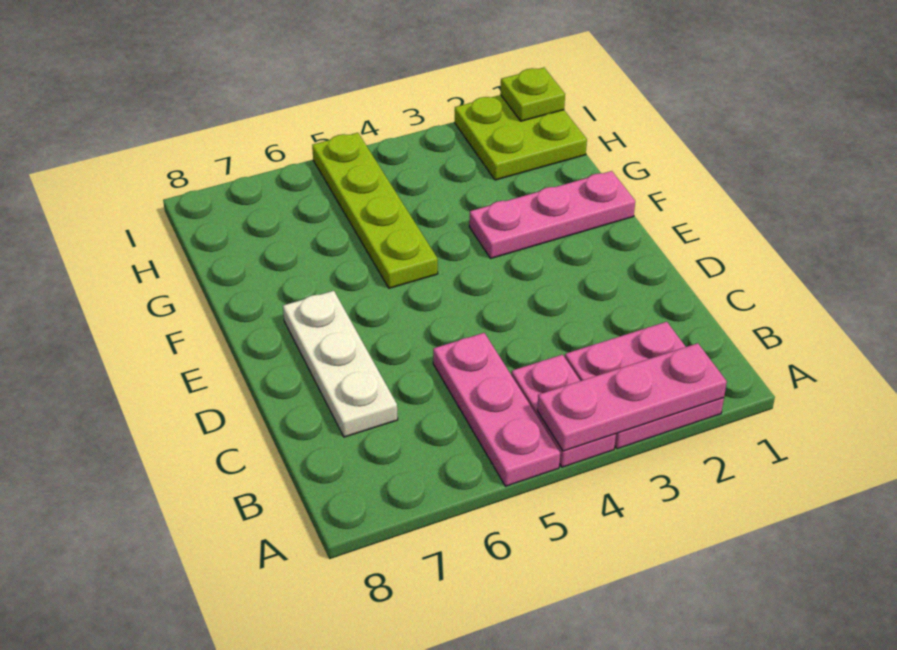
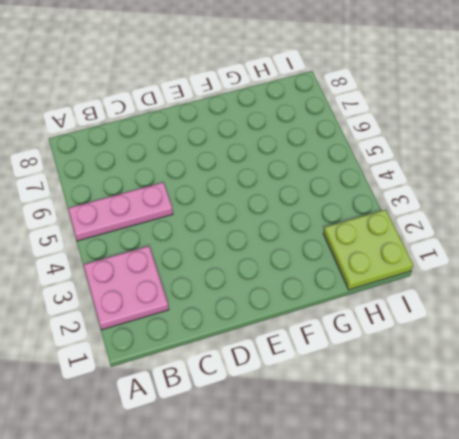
none -> pink plate A4:B4 level 1
none -> white plate C7:E7 level 1

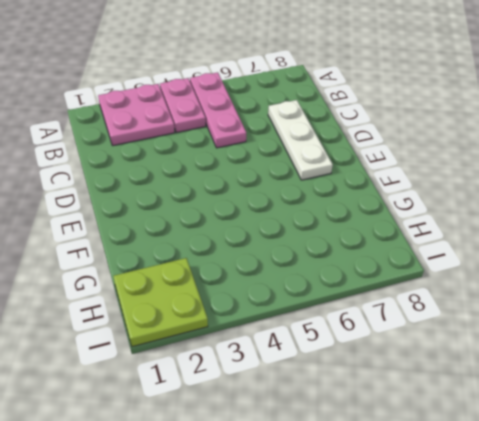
none -> pink plate F1:F3 level 1
none -> lime plate F5:I5 level 1

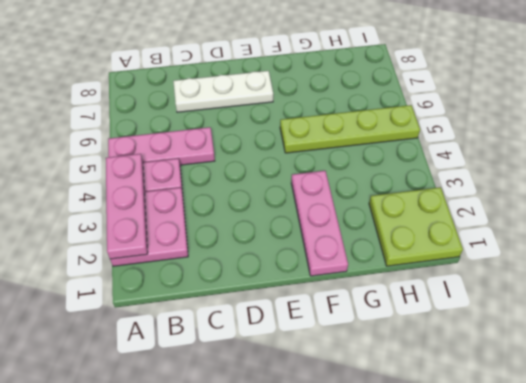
none -> lime plate I1 level 2

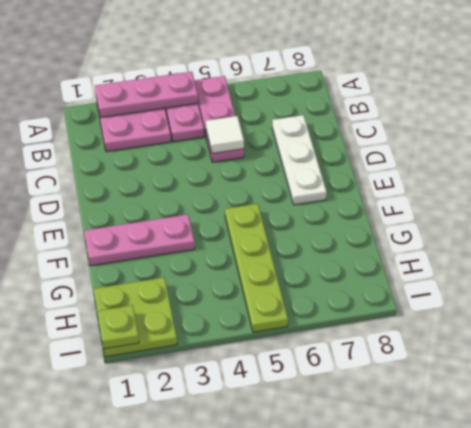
white tile C5 level 2 -> none

